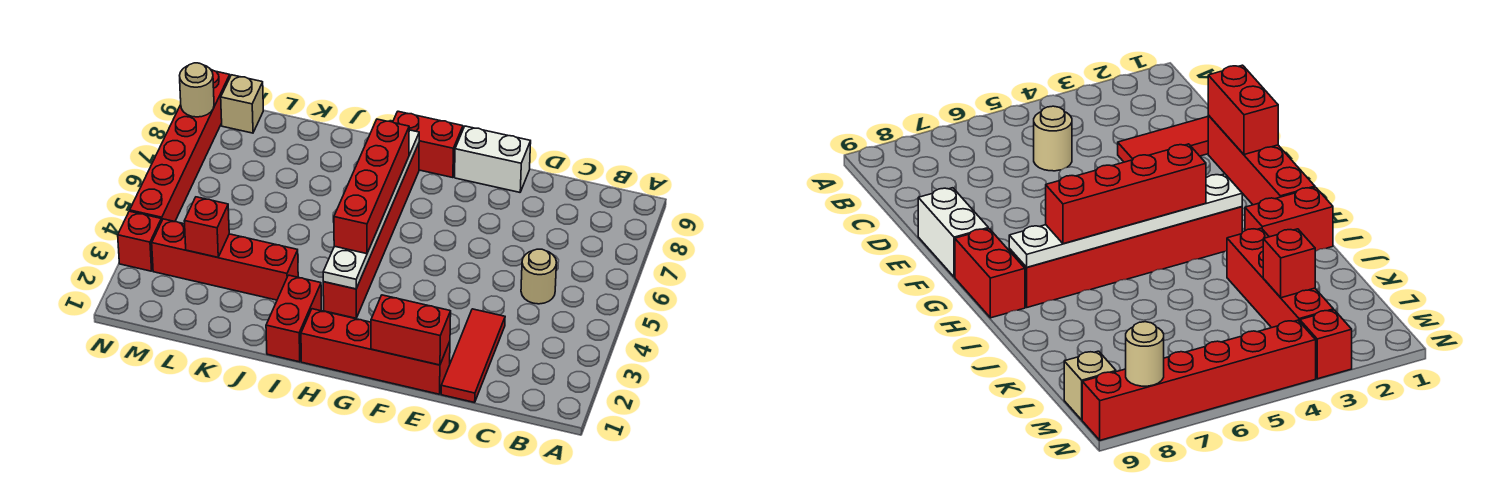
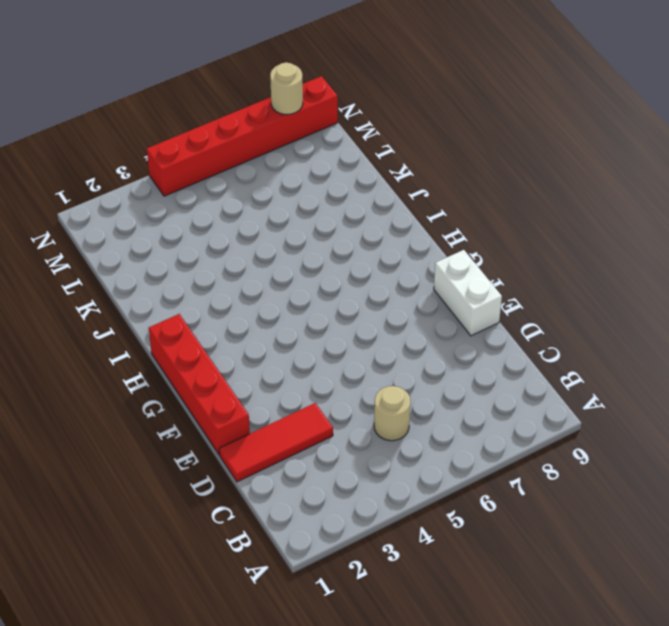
none -> red brick G9:H9 level 1
none -> red brick H3:H8 level 1
none -> red brick I1:I2 level 1

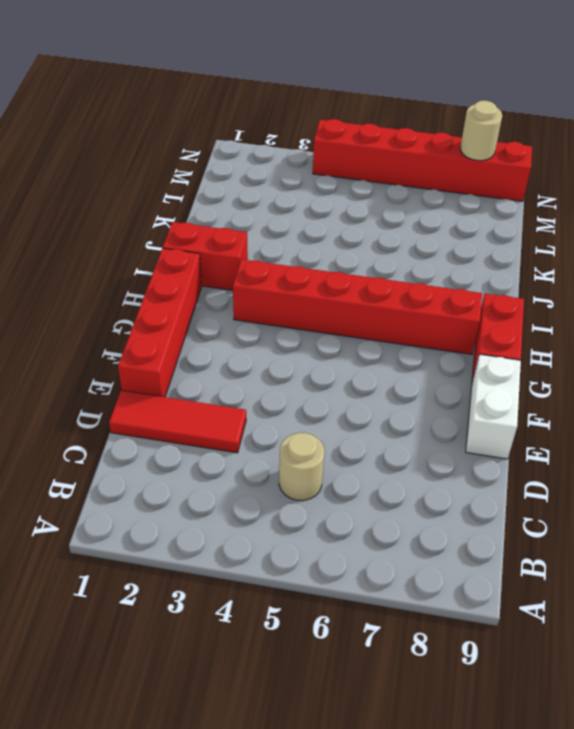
none -> red brick J3:M3 level 1
none -> tan brick M9 level 1
none -> red brick N3 level 1

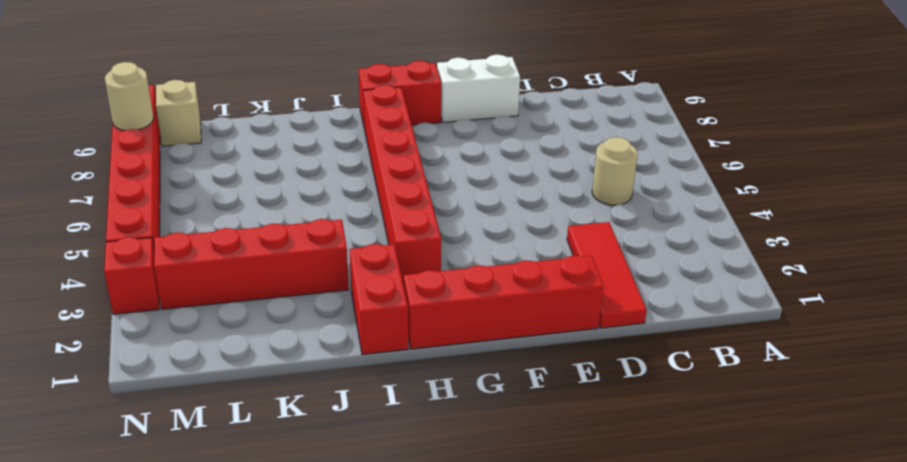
none -> red brick E1:F1 level 2
none -> white plate H3:H8 level 2
none -> red brick L3 level 2

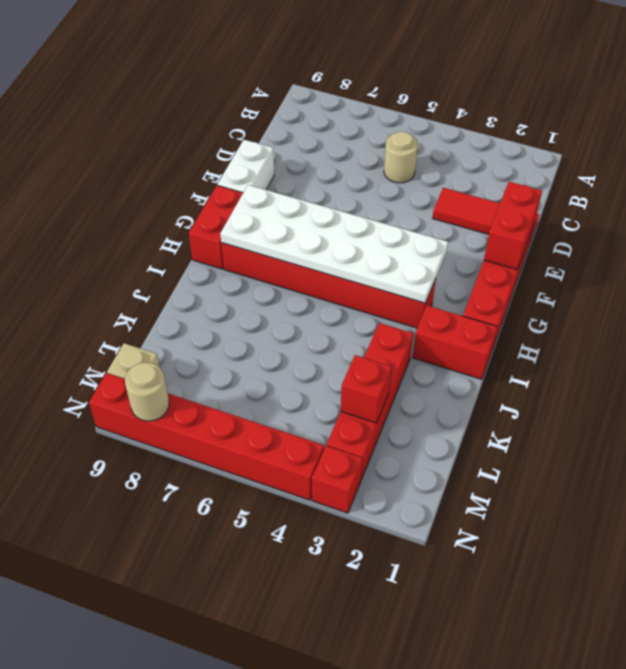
white plate G3:H8 level 2 -> white plate H3:H8 level 2
none -> red brick H4:H7 level 3

